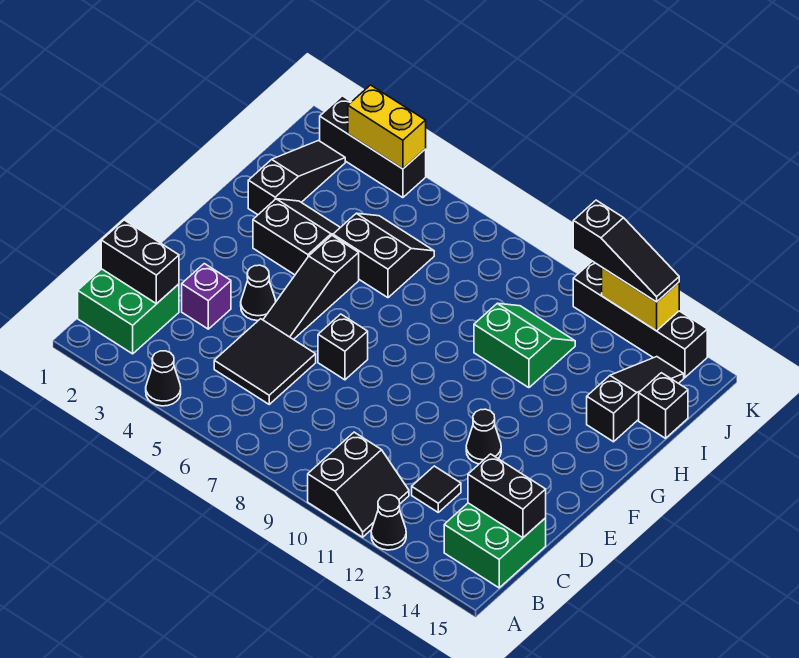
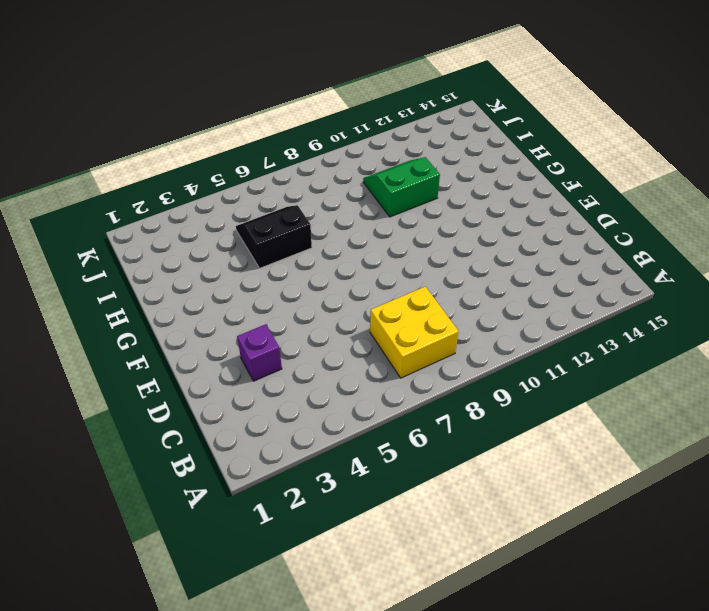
yellow brick B7:C8 level 1 -> none
none -> black cone A4 level 1
none -> black slope A10:B11 level 1 top 10
none -> black cone A12 level 1

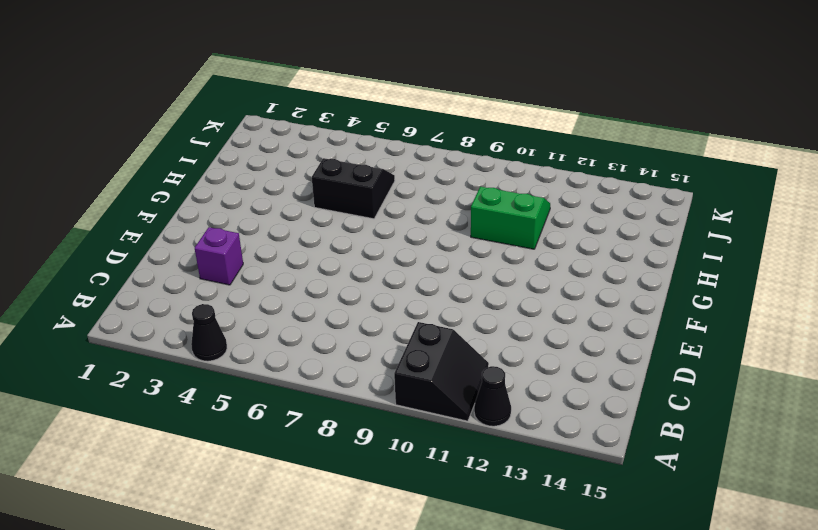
none -> green brick B1:C2 level 1
none -> green brick B14:C15 level 1
none -> black tile C5:D6 level 1

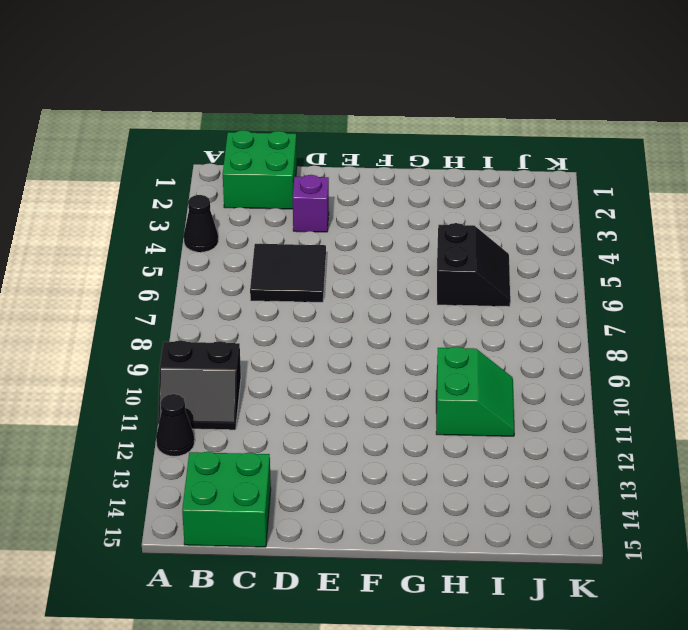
none -> black tile C12 level 1
none -> black cone E4 level 1
none -> black slope E5:G5 level 1 top G

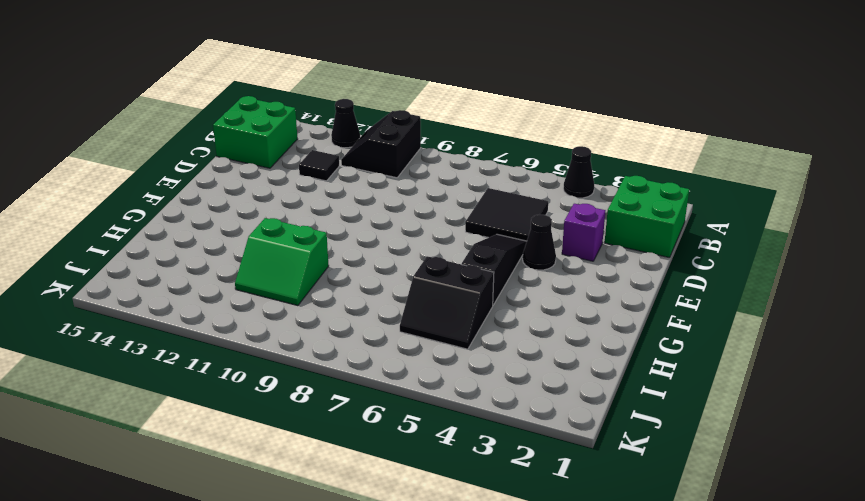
none -> black brick E7 level 1
none -> black cone E12 level 1
none -> black slope G3:H4 level 1 top G

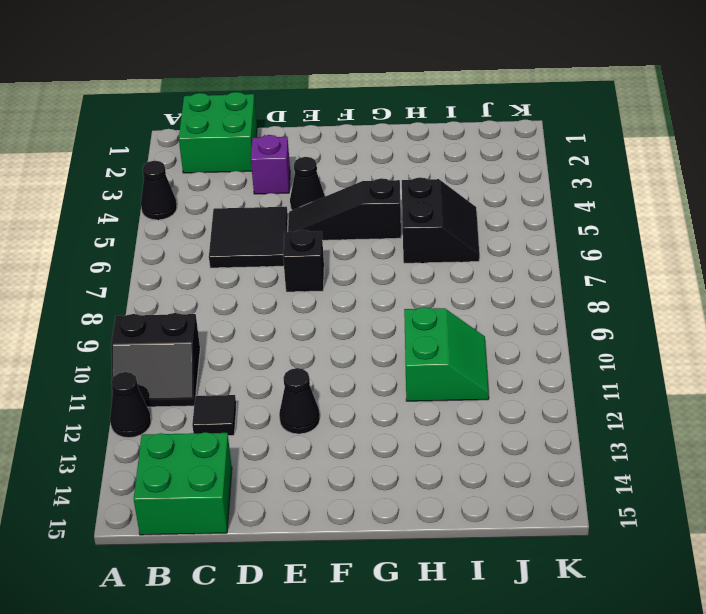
none -> black slope G3:H4 level 1 top G
none -> black slope H2:J2 level 1 top H
none -> black slope H14:J14 level 1 top H

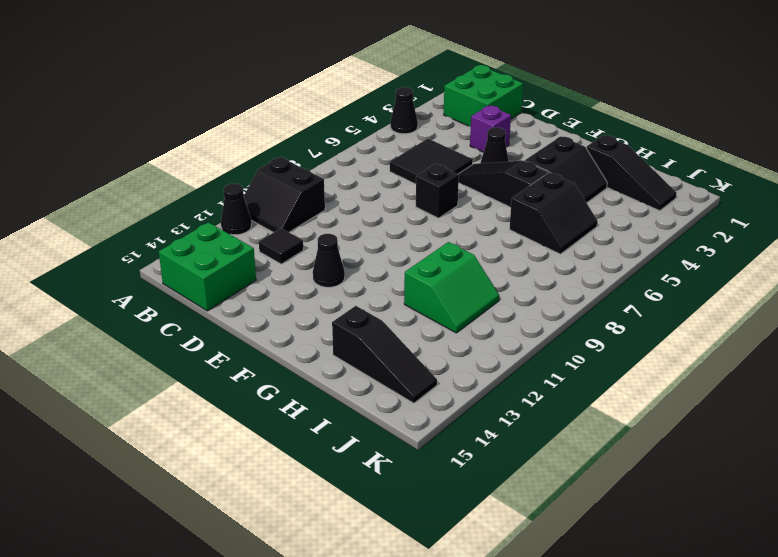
none -> black brick I15 level 1
none -> black brick K2:K4 level 1
none -> black brick K11:K14 level 1

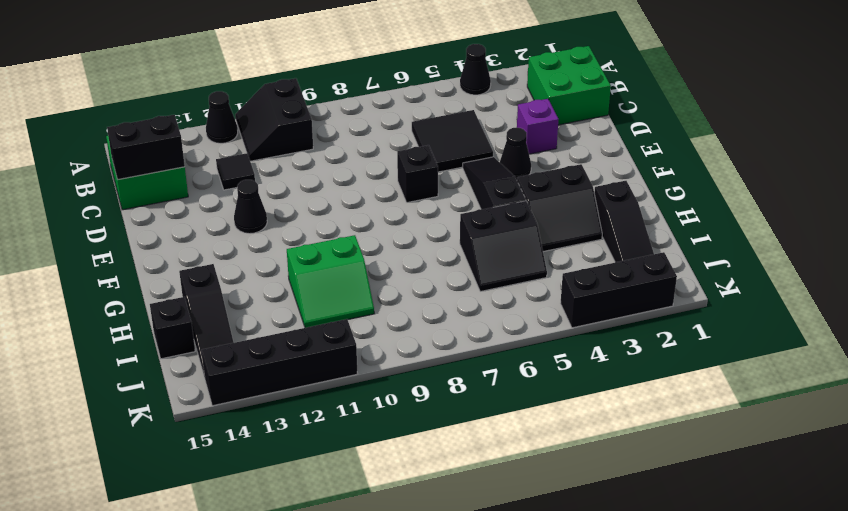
none -> black brick C1:C2 level 2
none -> yellow brick K3:K4 level 2
none -> yellow brick K12:K13 level 2

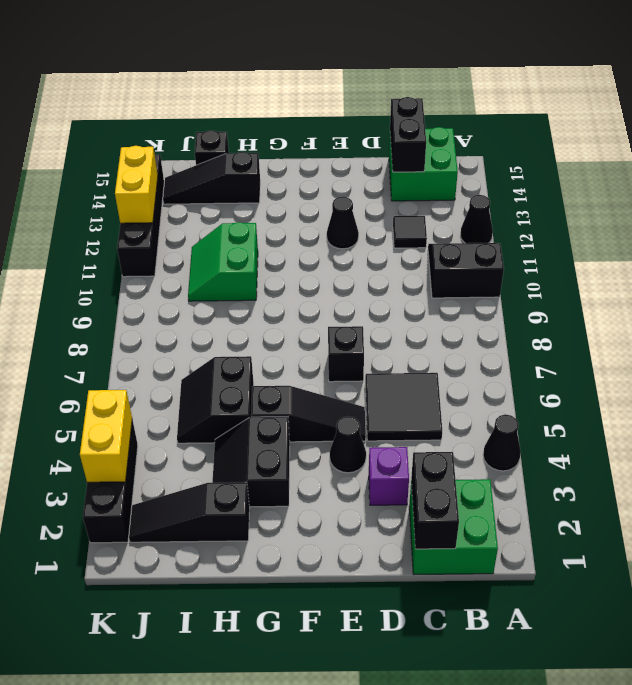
none -> black slope K11:K13 level 3 top 11

